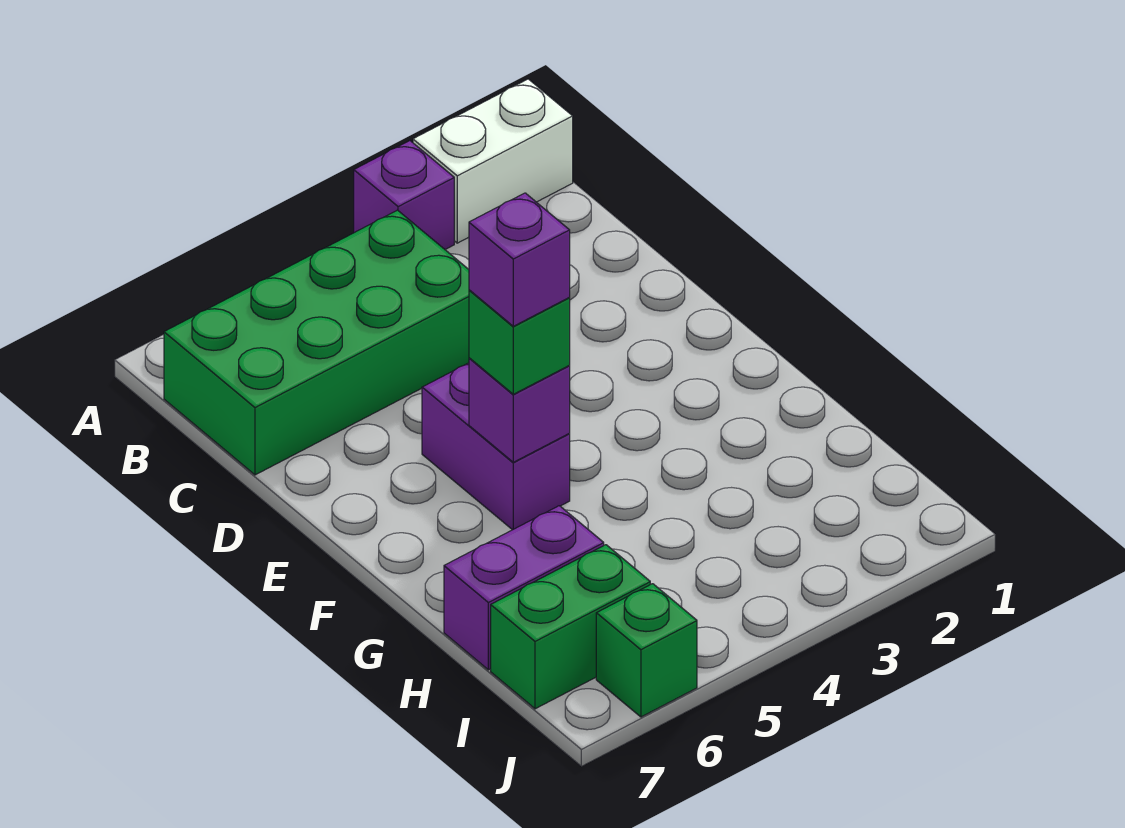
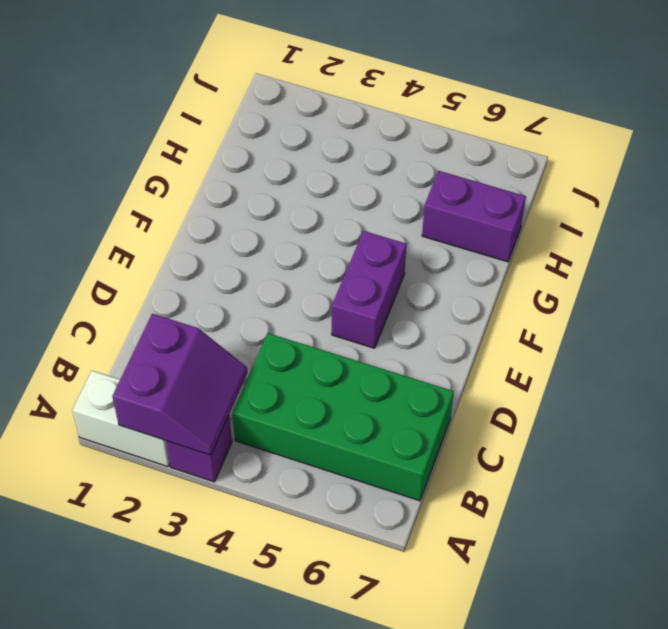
purple slope A2:B3 level 2 top 2 -> none
none -> green brick I6:I7 level 1
none -> green brick J6 level 1

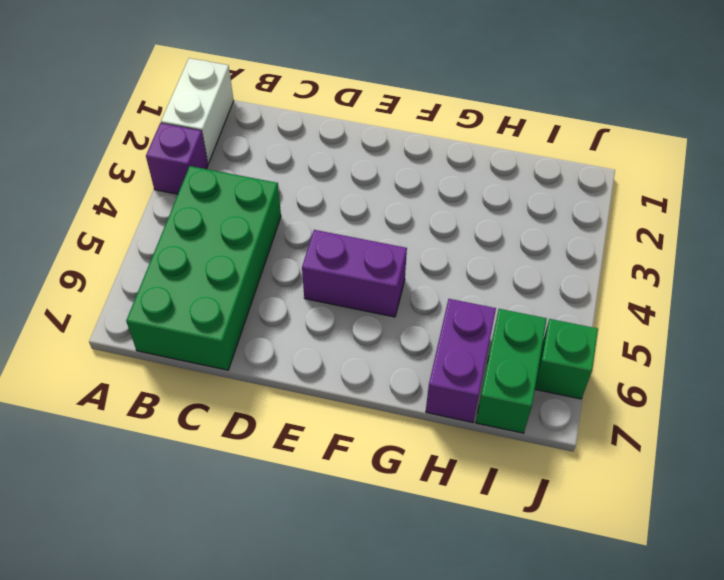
none -> purple brick F5 level 2
none -> green brick F5 level 3

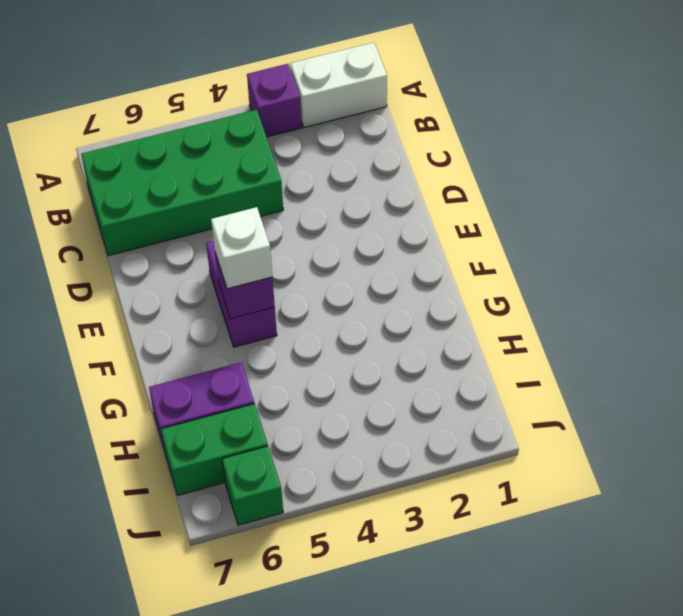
white brick F5 level 3 -> green brick F5 level 3
none -> purple brick F5 level 4

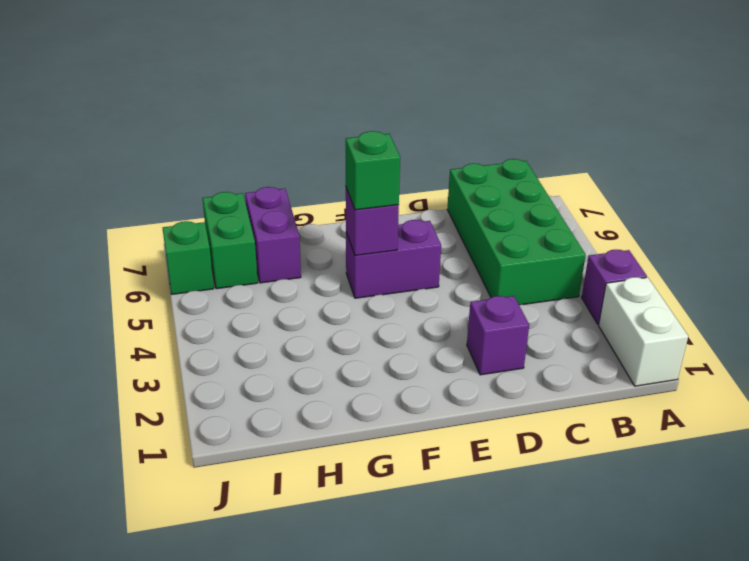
purple brick D2 level 1 -> purple brick F5 level 4

